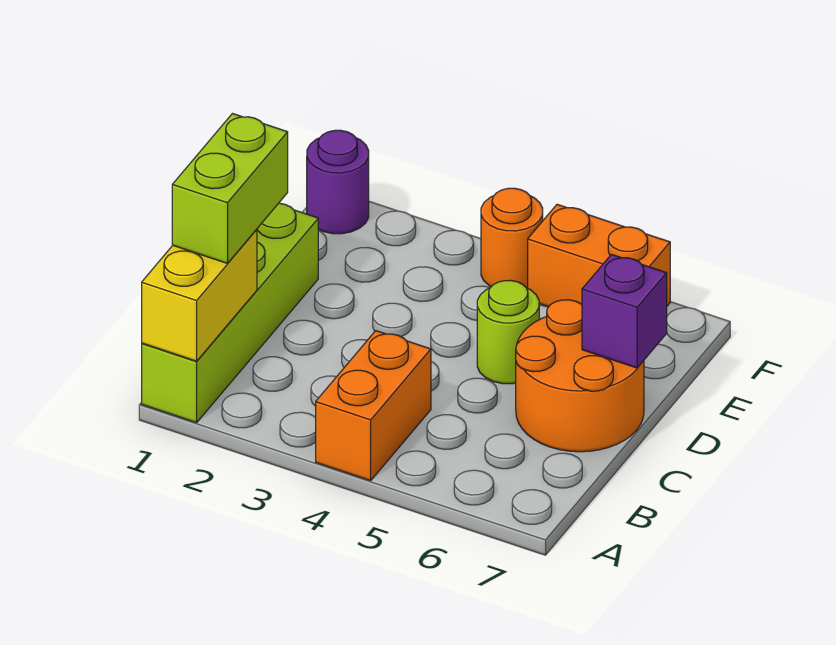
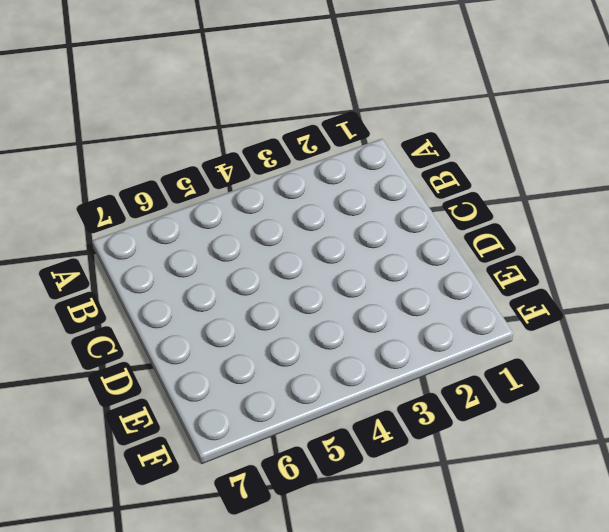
none -> lime brick A1:D1 level 1
none -> orange brick A4:B4 level 1

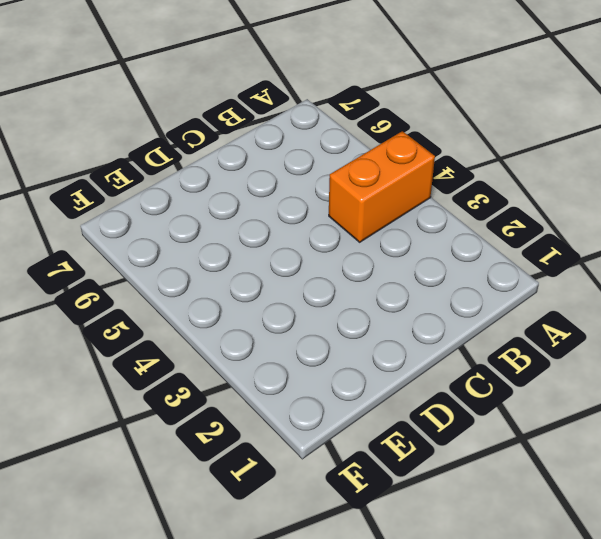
none -> lime brick A1:D1 level 1
none -> orange round brick C6:D7 level 1

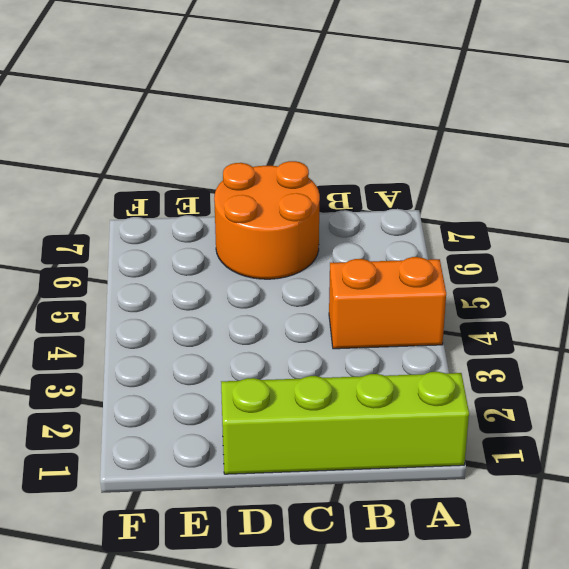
none -> lime round brick D5 level 1
none -> purple round brick F1 level 1

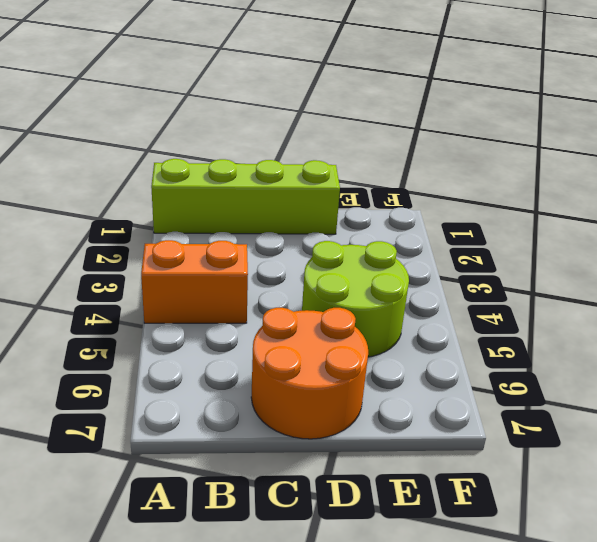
lime round brick D4:E5 level 1 -> lime round brick D5 level 1
none -> purple round brick F1 level 1
none -> orange round brick F4 level 1

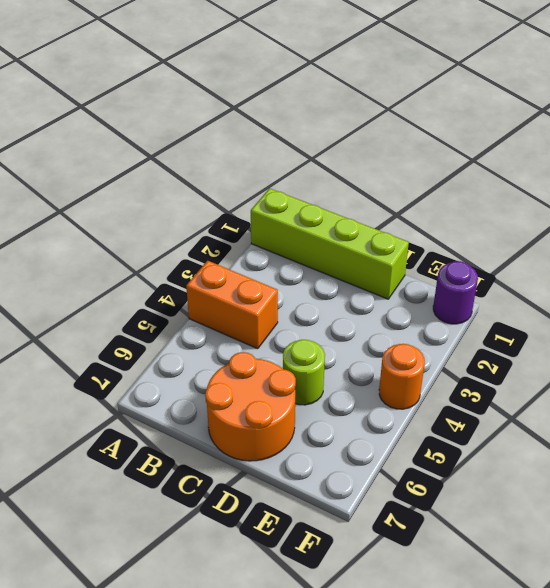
none -> orange brick F5:F6 level 1
none -> yellow brick A1:B1 level 2

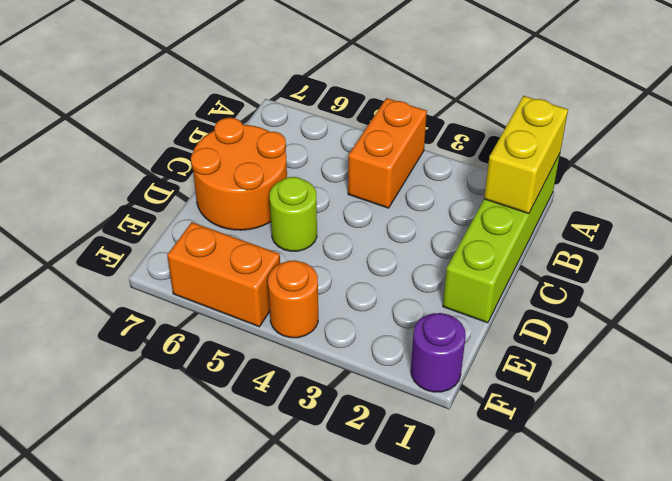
none -> purple brick D7 level 2
none -> lime brick B1:C1 level 3

